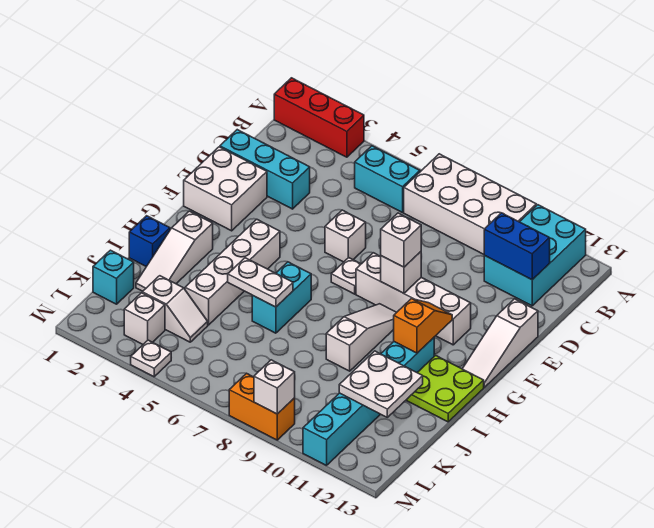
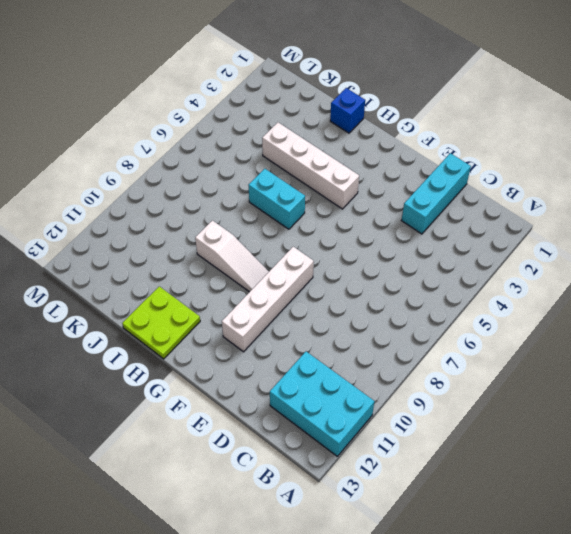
none -> red brick A1:A3 level 1
none -> white brick A7:B10 level 1
none -> cyan brick B5:B6 level 1

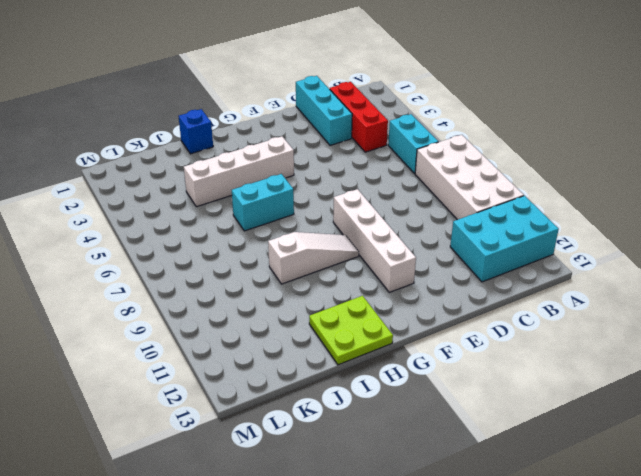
red brick C2:C4 level 1 -> red brick A1:A3 level 1
none -> white brick E1:F2 level 1
none -> white brick E6 level 1
none -> white slope E13:G13 level 1 top E

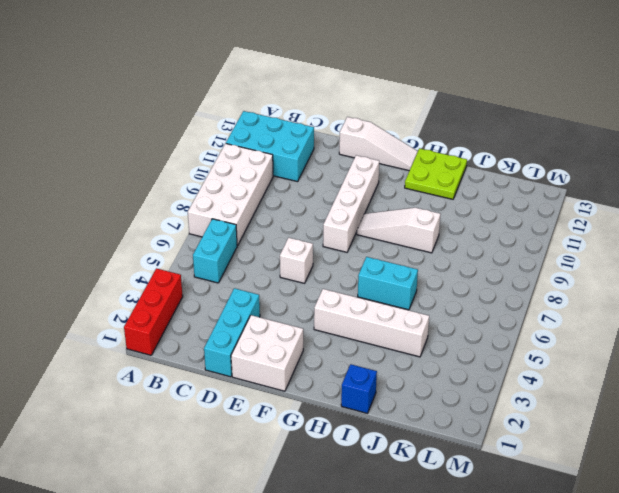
none -> white plate F7 level 1
none -> white slope H2:J2 level 1 top H
none -> cyan brick H11:M11 level 1

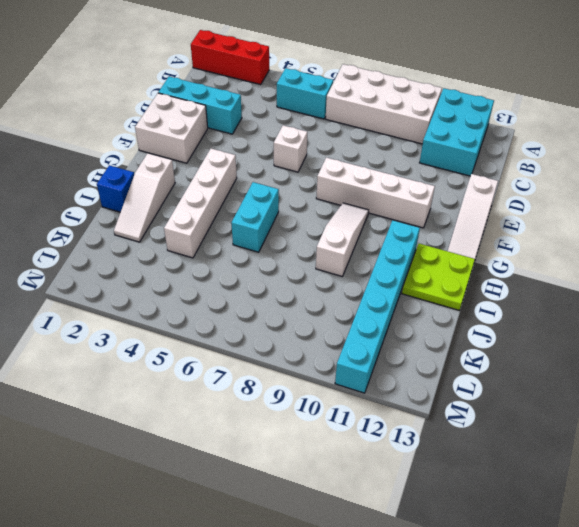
none -> white plate F7 level 1
none -> cyan brick K1 level 1
none -> white slope K3:K4 level 1 top 3

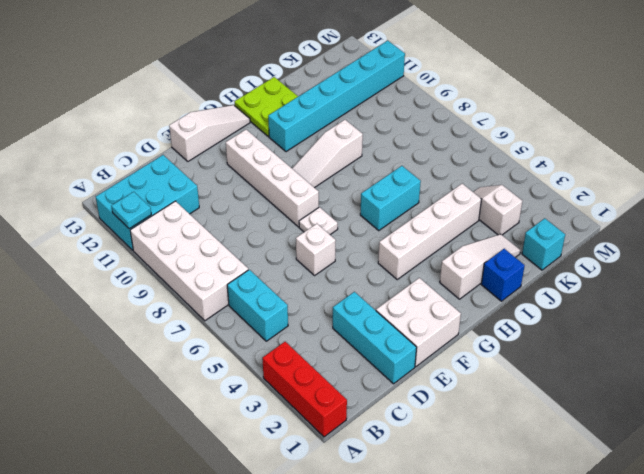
cyan plate A11 level 2 -> none
none -> white brick L3 level 1
none -> white plate M4 level 1
none -> orange brick M8:M9 level 1

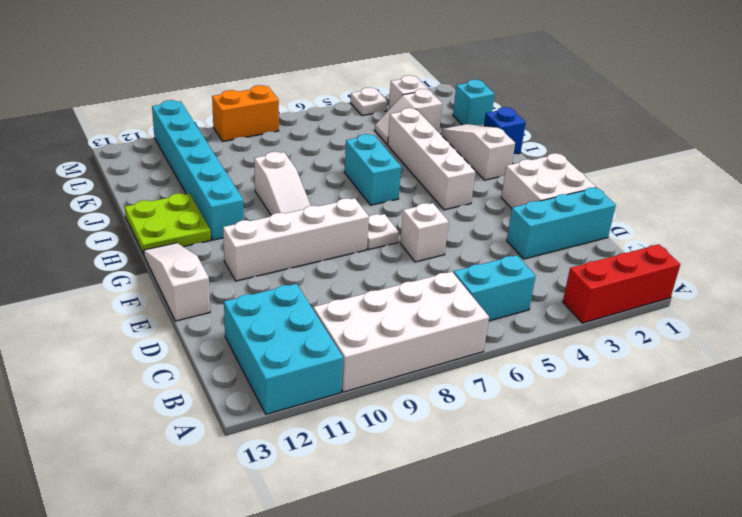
none -> blue brick C11:C12 level 2
none -> white brick F9 level 2
none -> orange slope G11:H11 level 2 top H

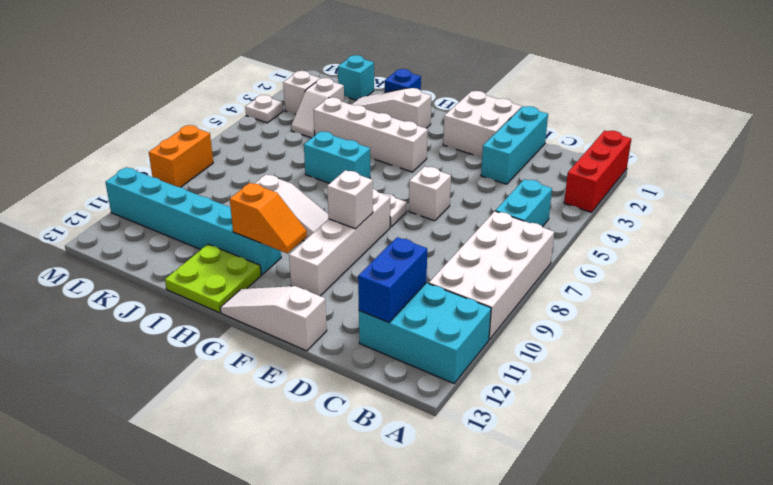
none -> white plate I5:I6 level 2
none -> white plate J11:K12 level 2
none -> white brick M9 level 2

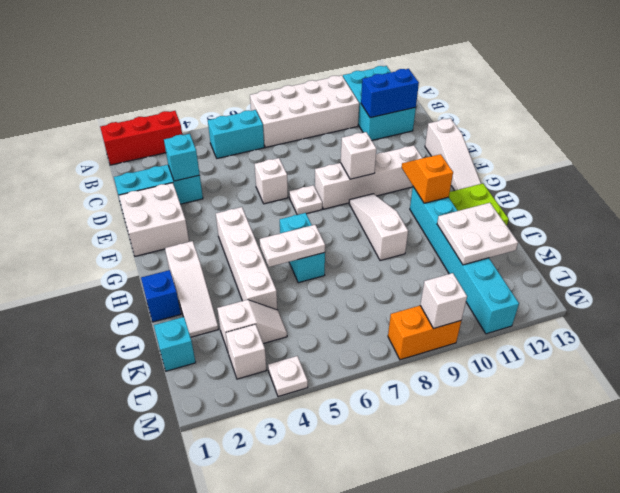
cyan brick D3 level 2 -> none
none -> white brick F9 level 3

